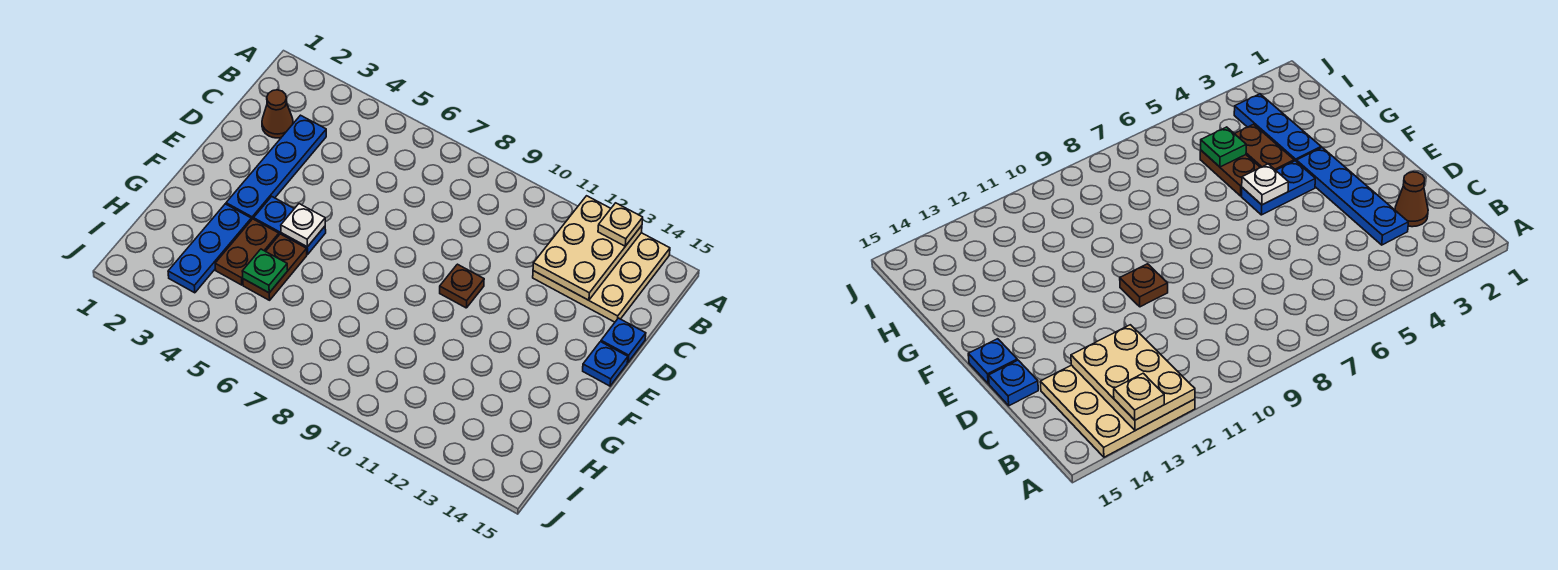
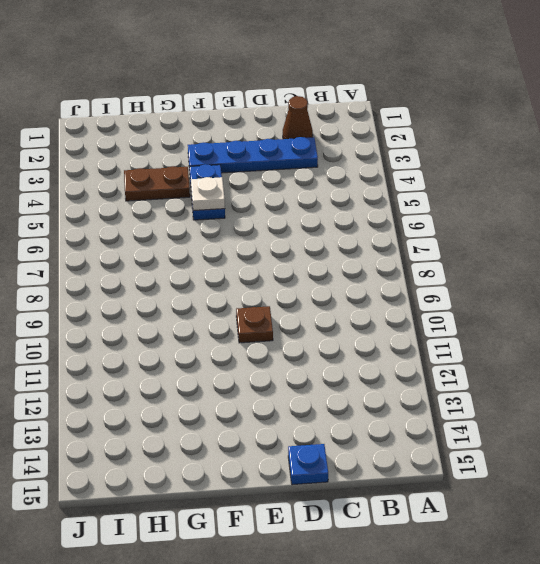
none -> tan plate A12:C14 level 1
none -> blue plate E15 level 1
none -> blue plate G3:I3 level 1

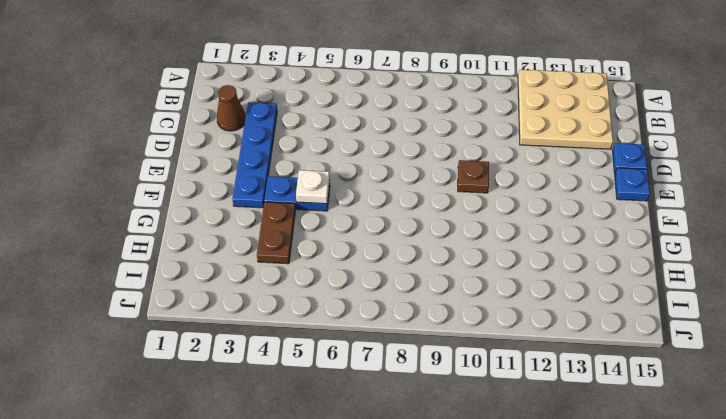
none -> blue plate G3:I3 level 1
none -> brown plate G5:H5 level 1
none -> tan plate A12:C13 level 2

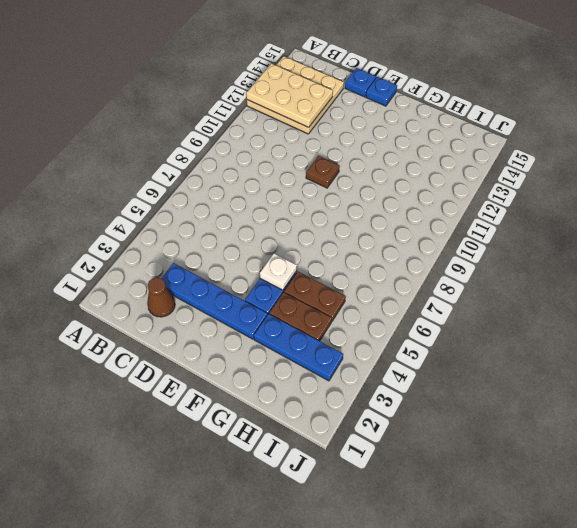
none -> green plate H5 level 2
none -> tan plate A13 level 3

